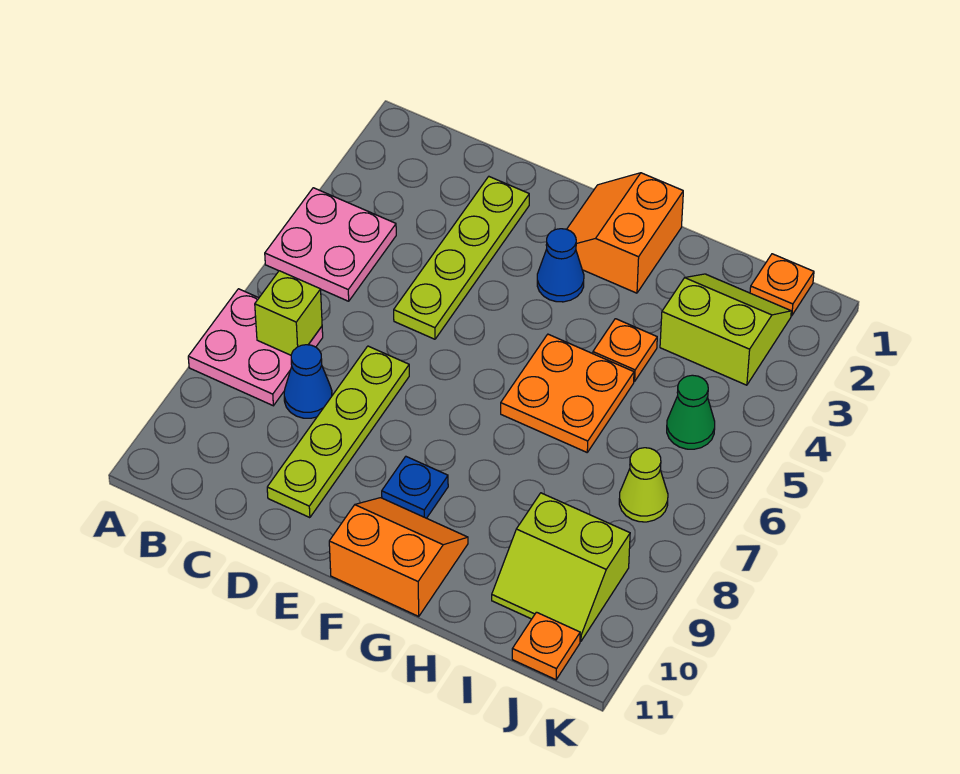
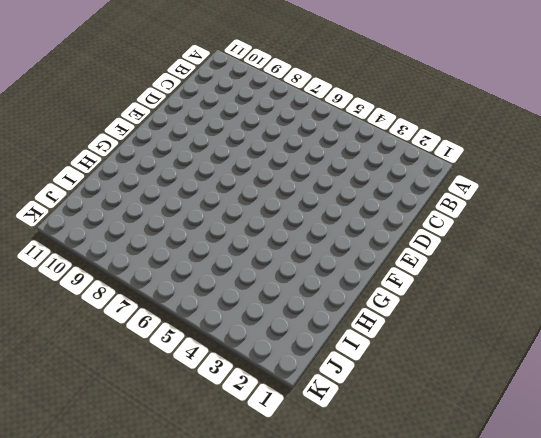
none -> pink plate A4:B5 level 1
none -> pink plate A7:B8 level 1
none -> blue cone C8 level 1

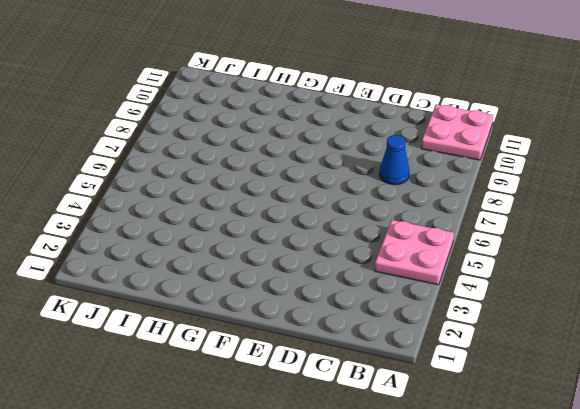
pink plate A10:B11 level 1 -> pink plate A7:B8 level 1
none -> lime plate D2:D5 level 1
none -> lime plate D7:D10 level 1
none -> orange slope F1:G2 level 1 top G

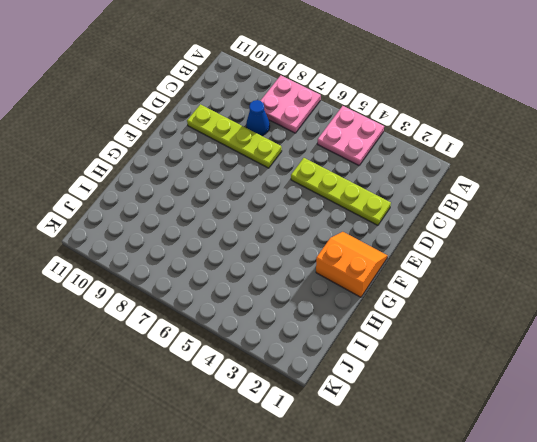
none -> blue cone F3 level 1
none -> blue plate F9 level 1
none -> orange slope F10:G11 level 1 top 11

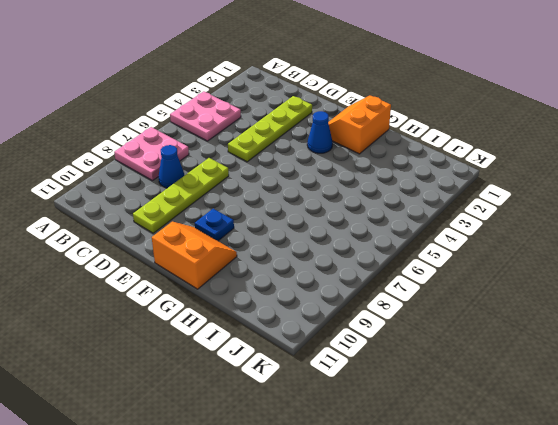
none -> orange plate G5:H6 level 1
none -> orange plate H4 level 1
none -> lime slope I2:J3 level 1 top 3

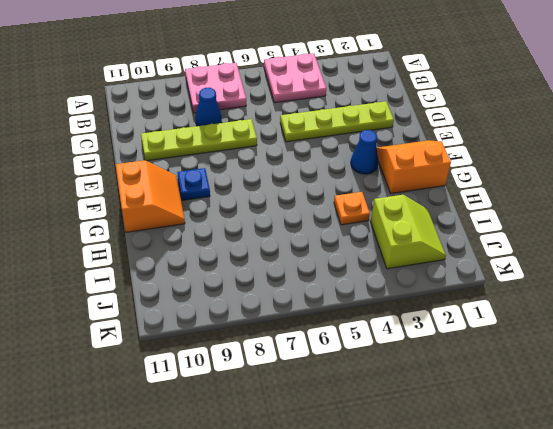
none -> orange plate G5:H6 level 1
none -> lime slope I9:J10 level 1 top 9
none -> orange plate J1 level 1

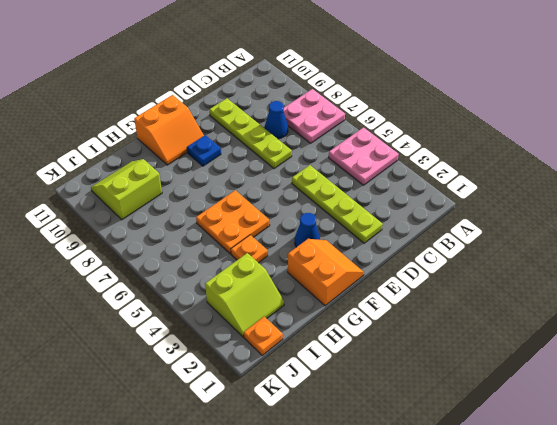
none -> green cone J5 level 1
none -> lime cone J7 level 1
none -> orange plate J11 level 1

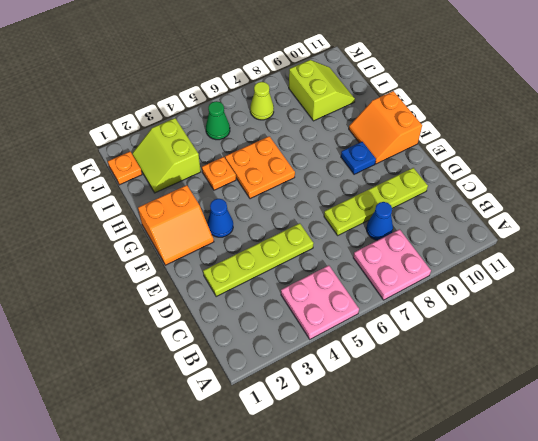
none -> orange plate J11 level 1
none -> lime brick B7 level 2

